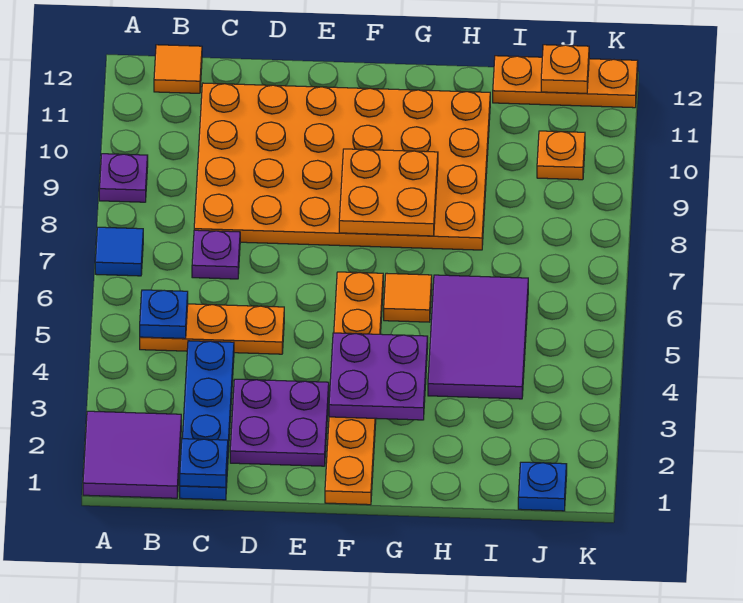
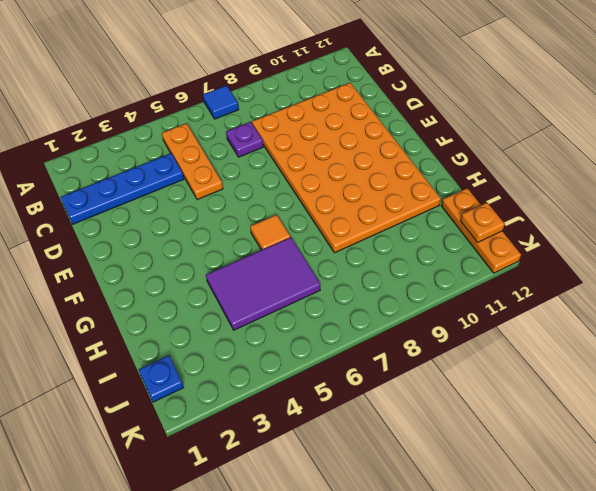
none -> purple tile A1:B2 level 1
none -> purple plate A9 level 1
none -> orange tile B12 level 1

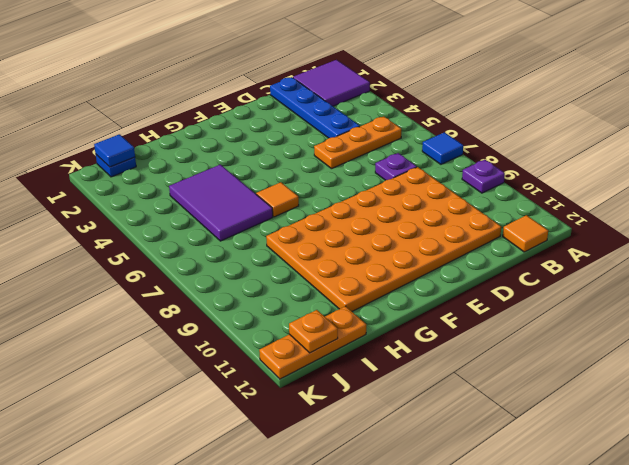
blue tile J1 level 2 -> none
none -> purple plate D2:E3 level 1
none -> orange plate F1:F6 level 1
none -> orange plate J10 level 1

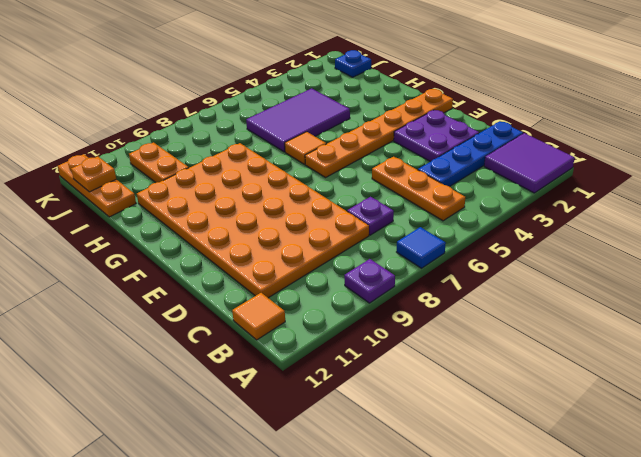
orange plate I10:J10 level 1 -> orange plate J10 level 1
none -> blue plate B5 level 2
none -> blue plate C1 level 2
none -> purple plate F3:G4 level 2

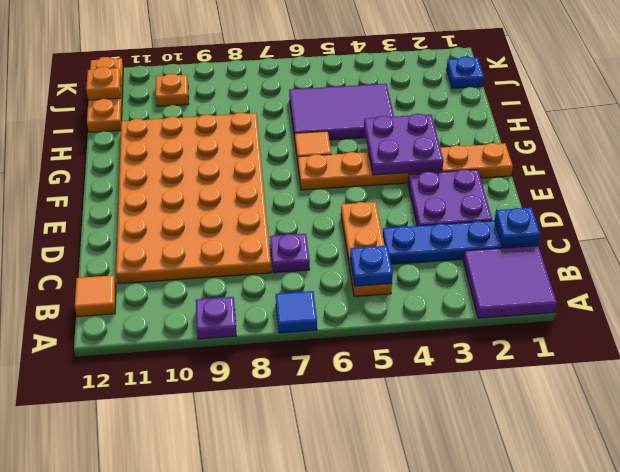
none -> orange plate F8:G9 level 2

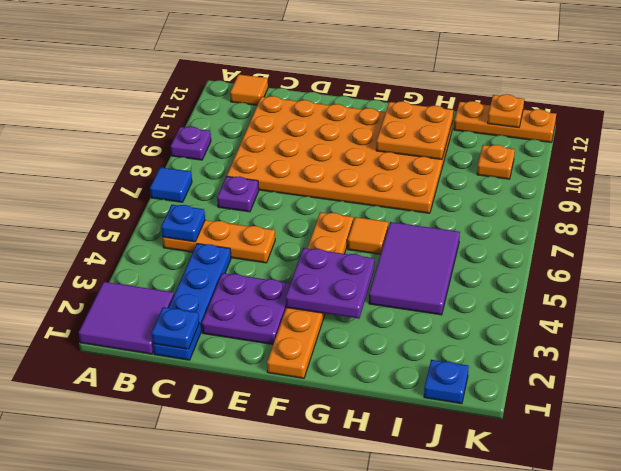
orange plate G10:H11 level 2 -> orange plate F8:G9 level 2

